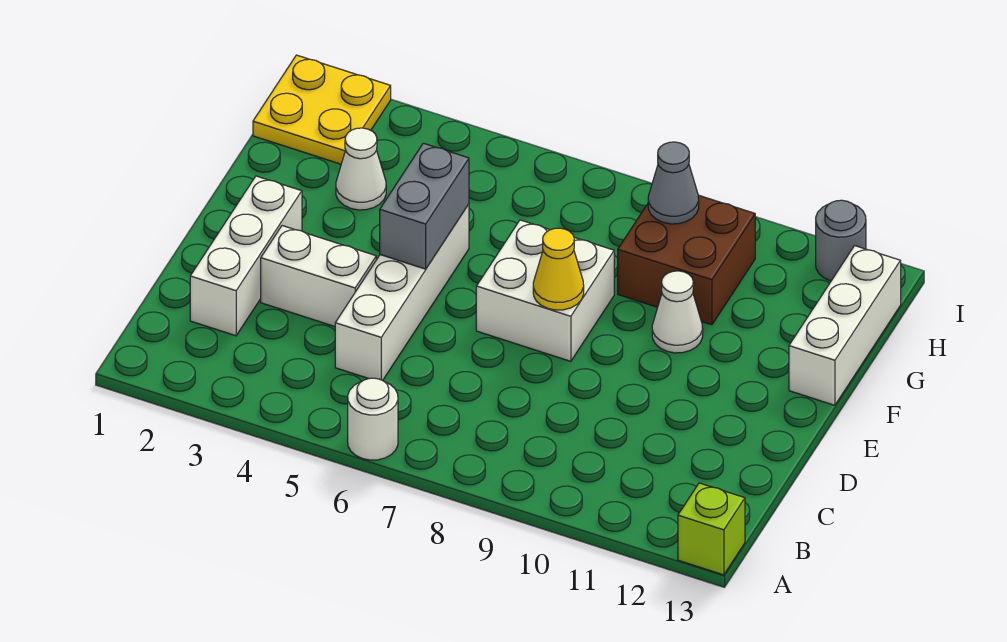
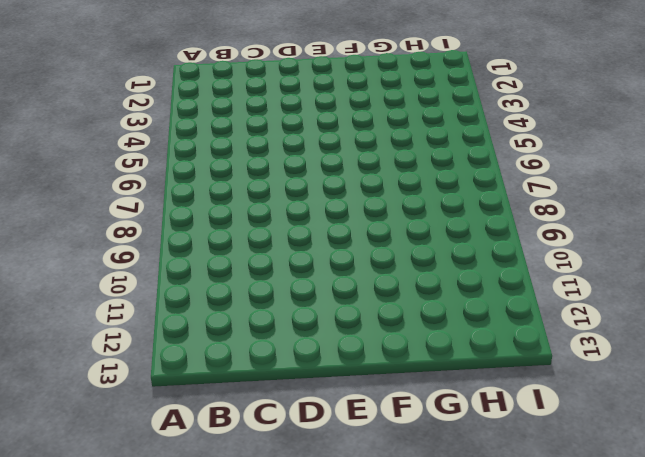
none -> white round brick A6 level 1
none -> lime brick A13 level 1
none -> white brick C2:E2 level 1

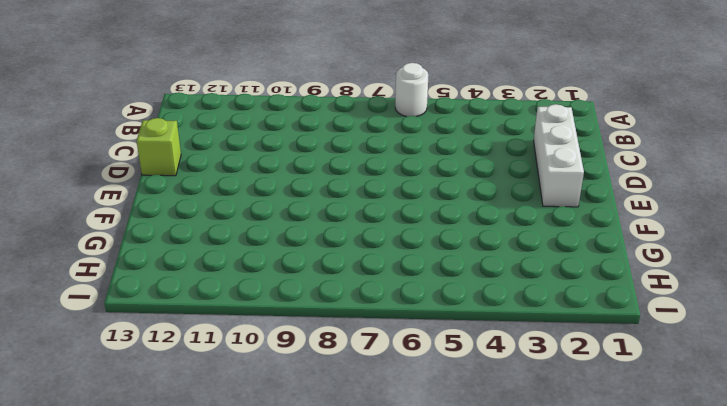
lime brick D13 level 1 -> lime brick A13 level 1
none -> white brick C5:F5 level 1
none -> white brick D3:D4 level 1
none -> white brick E7:F8 level 1

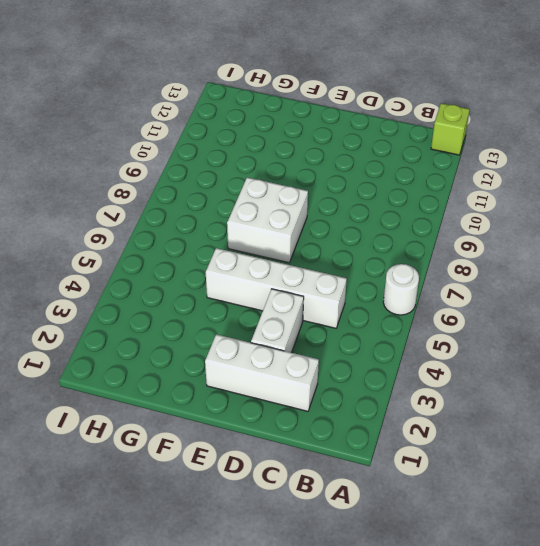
none -> white cone F10 level 1
none -> white brick F13:H13 level 1
none -> white cone G3 level 1

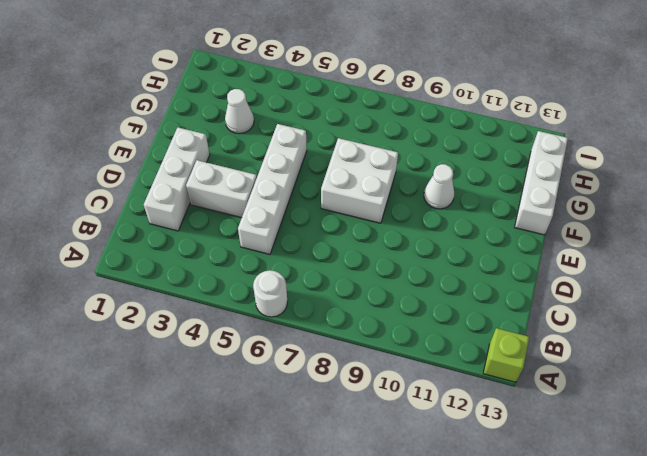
none -> brown brick G9:H10 level 1
none -> yellow plate H1:I2 level 1
none -> grey round brick I12 level 1

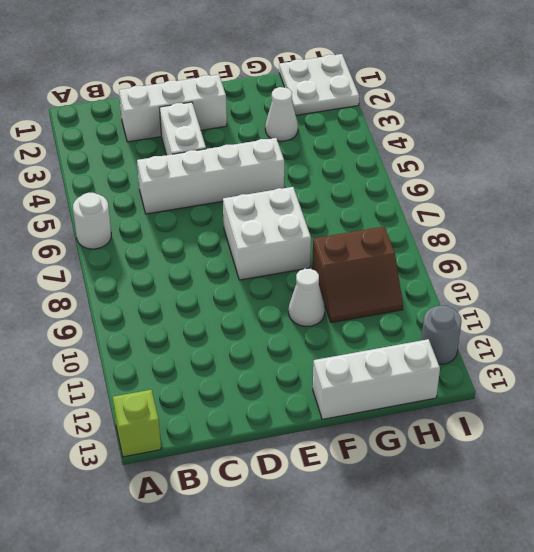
brown slope G9:H10 level 1 top 9 -> brown brick G9:H10 level 1
white plate H1:I2 level 1 -> yellow plate H1:I2 level 1
none -> grey brick E5:F5 level 2
none -> yellow cone E8 level 2
none -> grey cone H9 level 2

